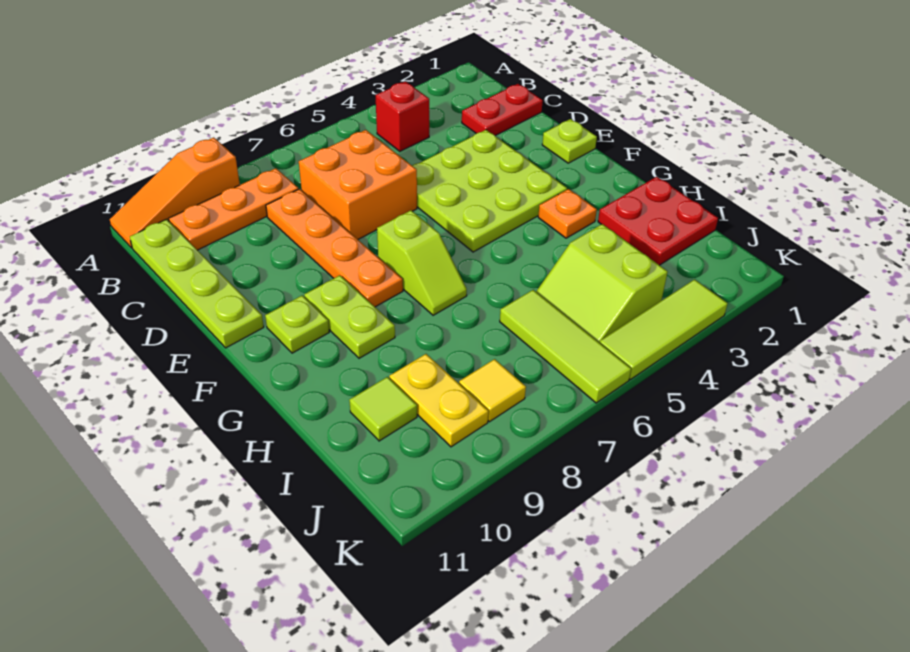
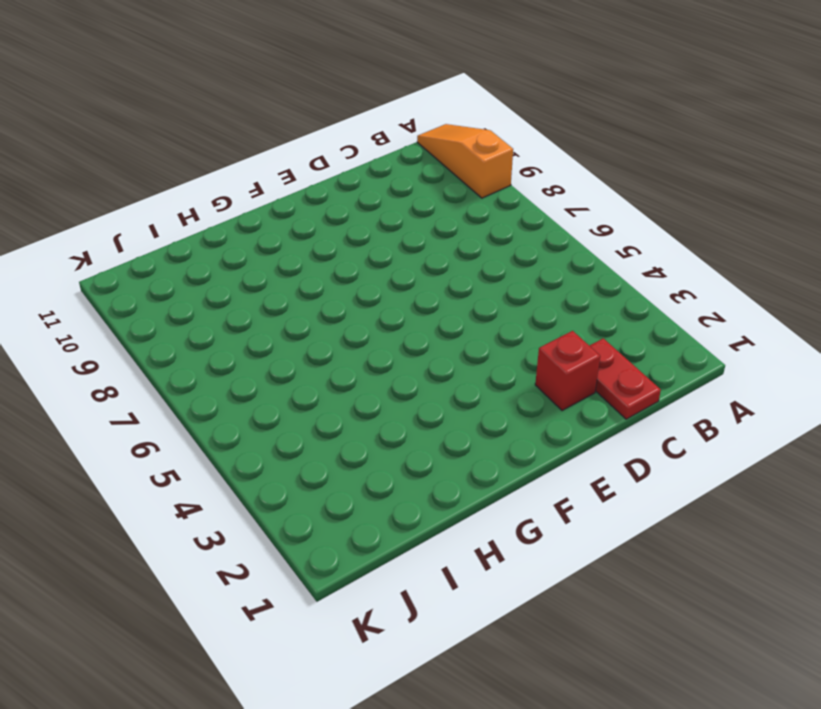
red brick D2 level 1 -> red brick B4 level 1
none -> orange plate B8:B10 level 1
none -> lime plate B11:E11 level 1
none -> orange brick C6:D7 level 1

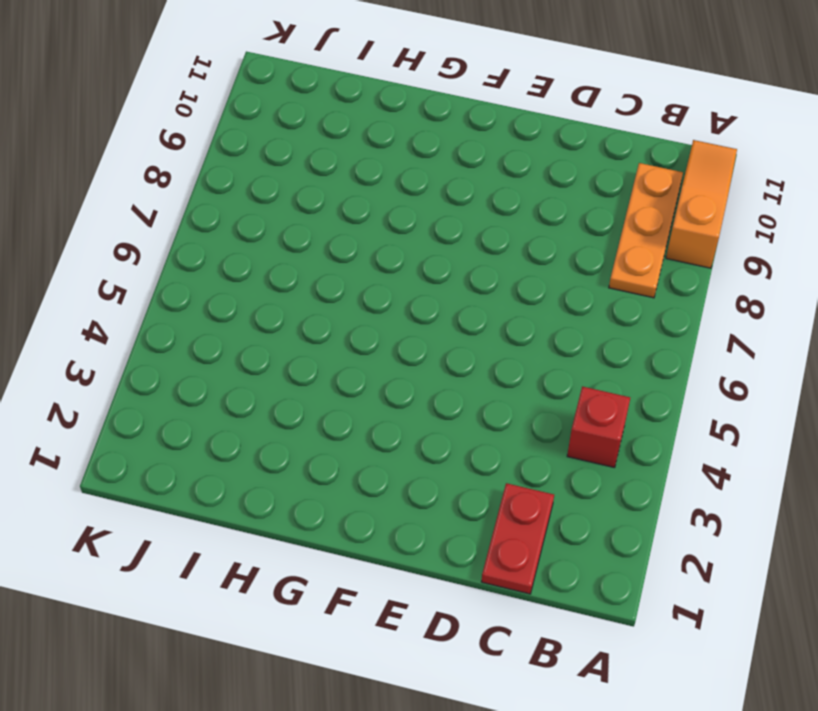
none -> lime plate B11:E11 level 1
none -> orange brick C6:D7 level 1
none -> orange plate C8:F8 level 1

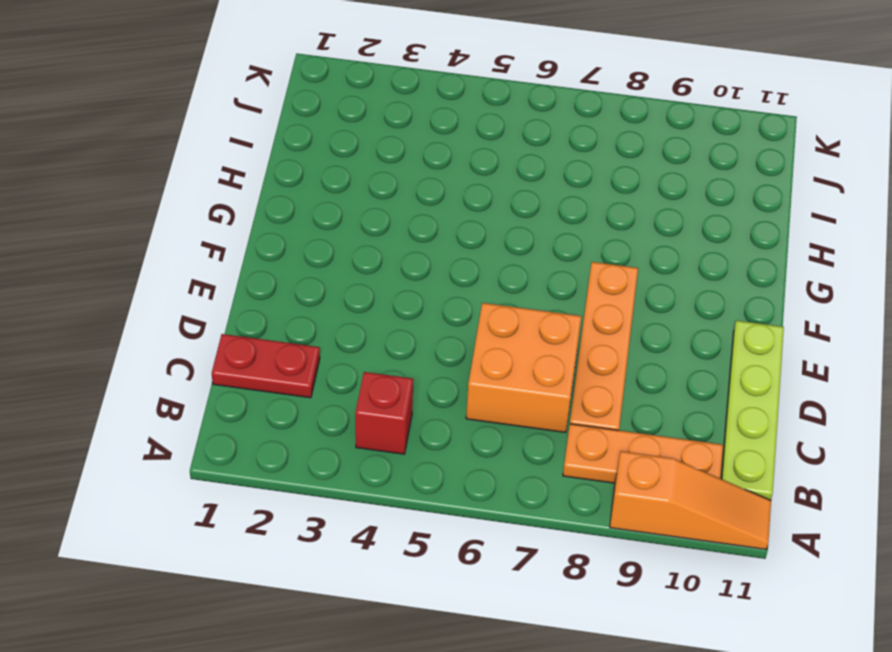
none -> lime plate D3:F5 level 1
none -> lime plate E1 level 1
none -> lime slope F7:G7 level 1 top F

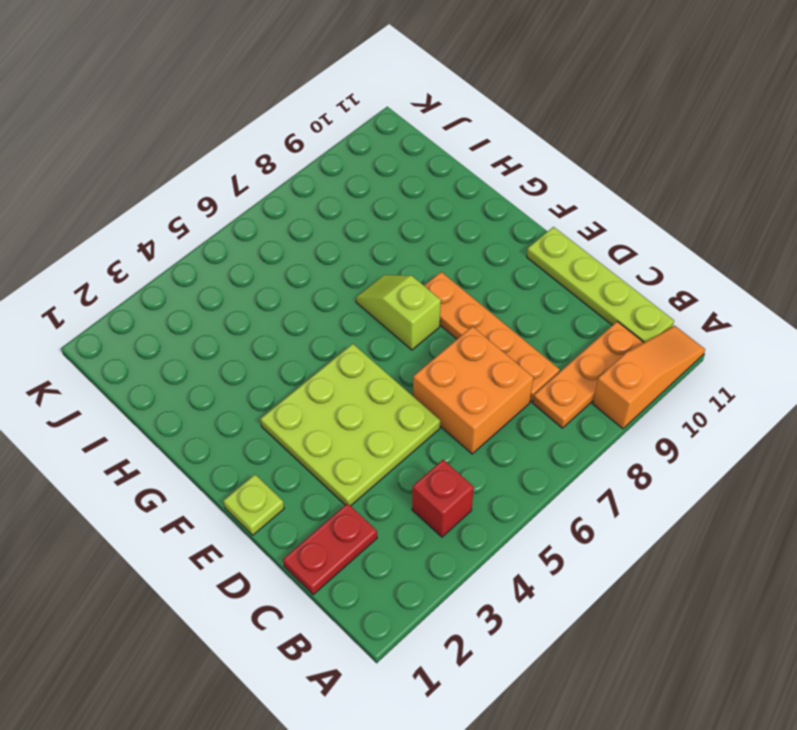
none -> lime plate F9:G9 level 1
none -> lime plate F10 level 1
none -> orange plate G3 level 1

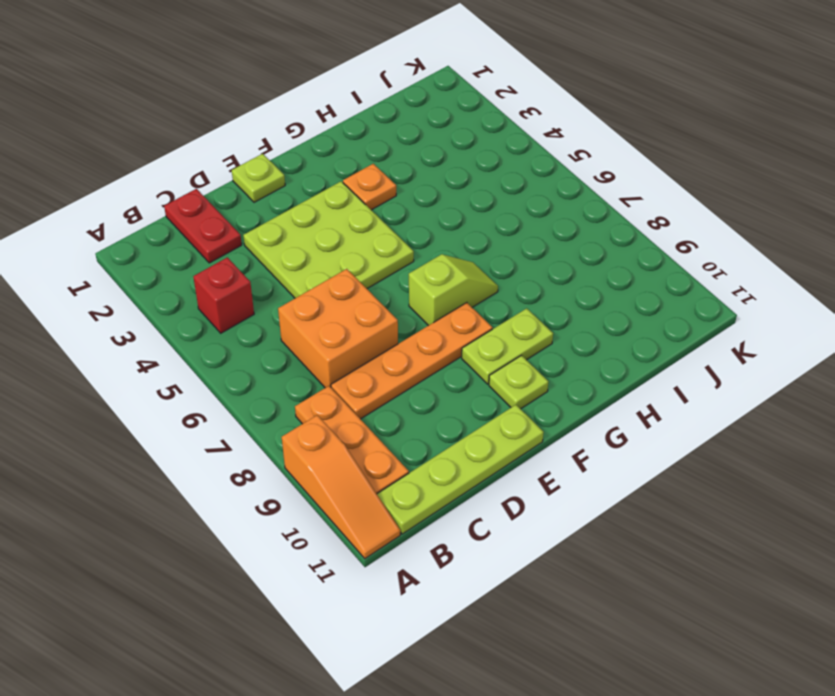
none -> red plate H1:I2 level 1
none -> lime slope I4:J5 level 1 top 4
none -> lime tile I6:K6 level 1

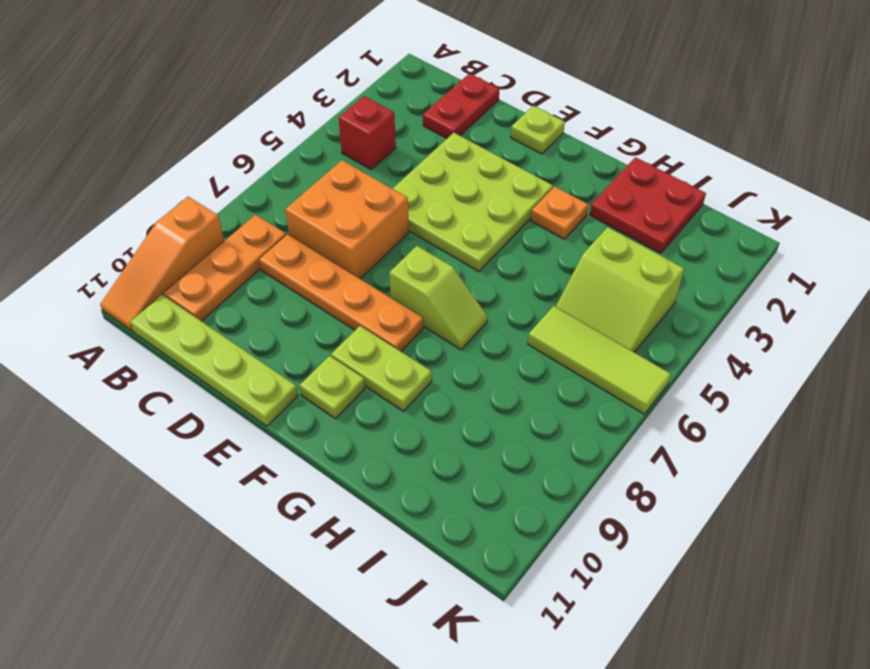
none -> yellow plate I9:J9 level 1
none -> lime tile I10 level 1
none -> yellow tile J8 level 1

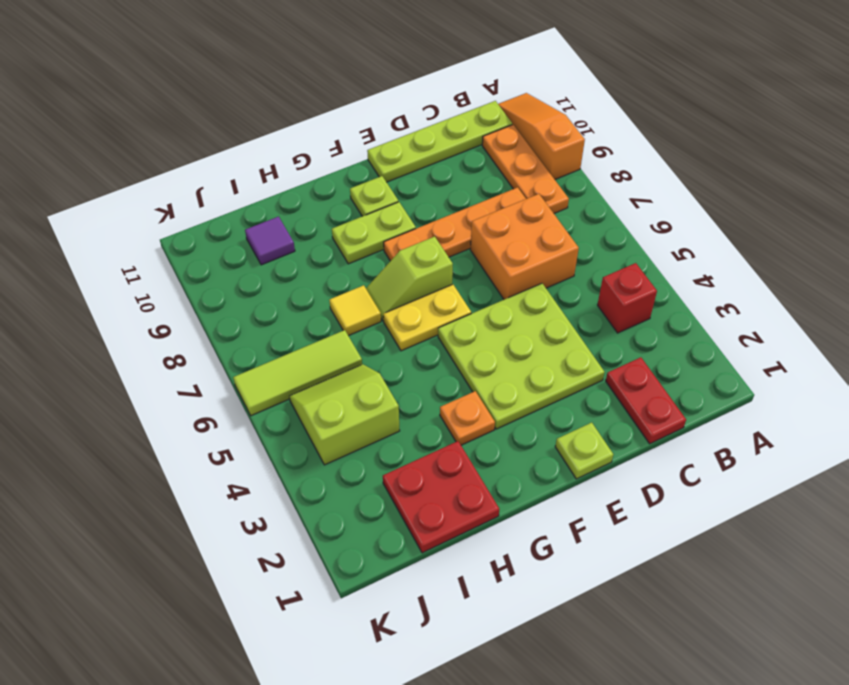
yellow plate F6:G6 level 1 -> yellow plate I9:J9 level 1
yellow tile H7 level 1 -> yellow tile J8 level 1
purple tile I10 level 1 -> lime tile I10 level 1
none -> lime tile K3:K5 level 1

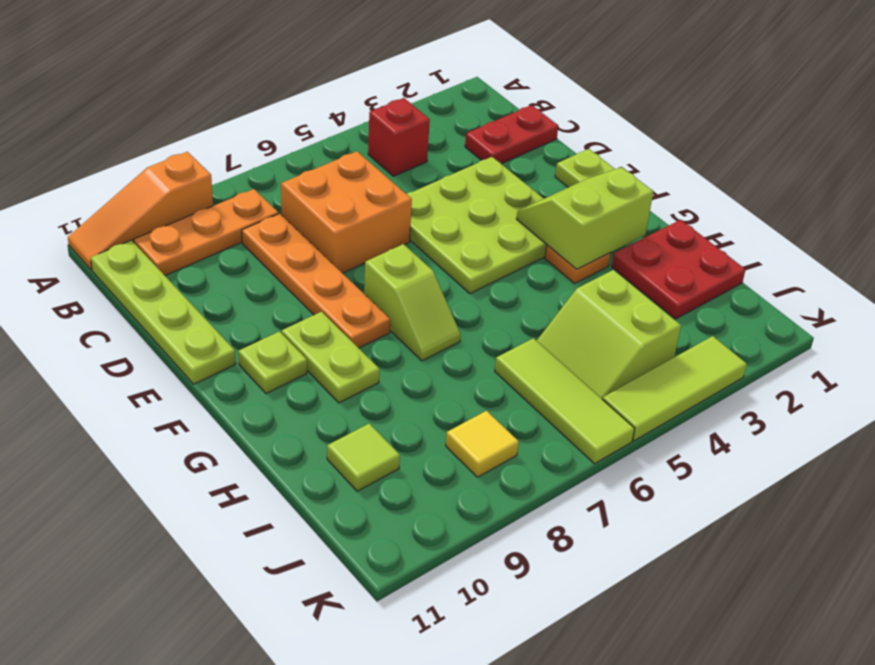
lime slope F2:G3 level 2 top G -> none
none -> yellow plate I9:J9 level 1

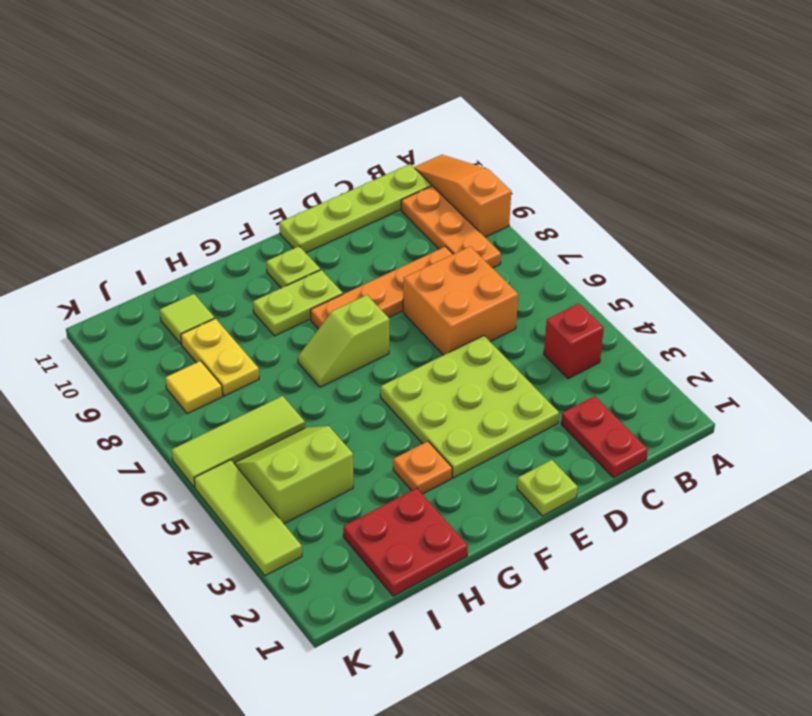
yellow plate I8:I9 level 1 -> yellow plate I9:J9 level 1

